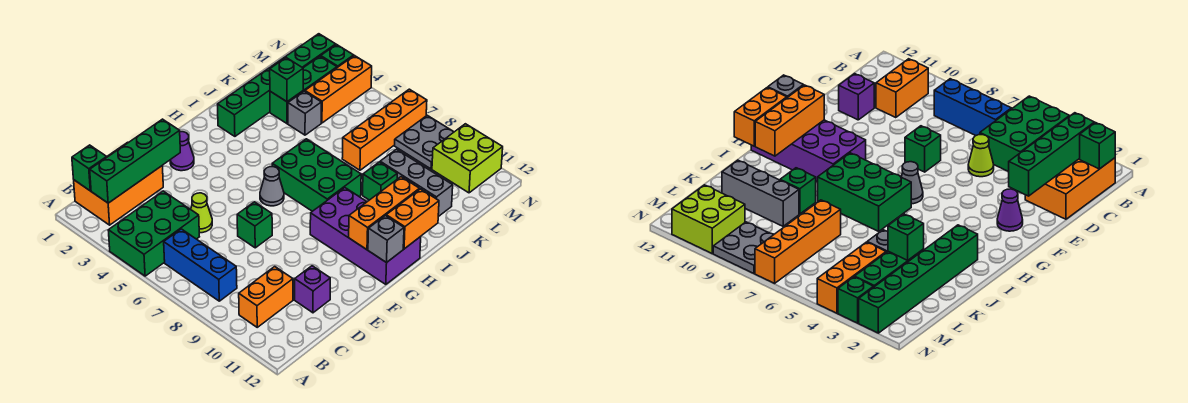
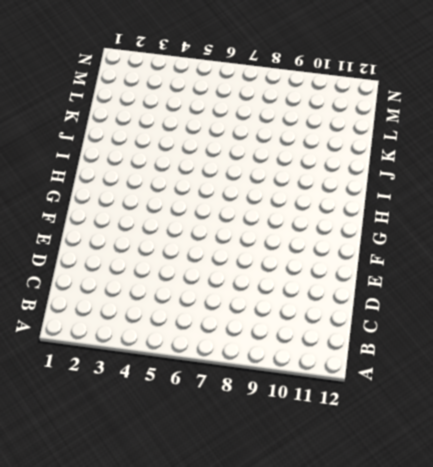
none -> green brick A4:C5 level 1
none -> orange brick B1:D2 level 1
none -> blue brick B6:B8 level 1

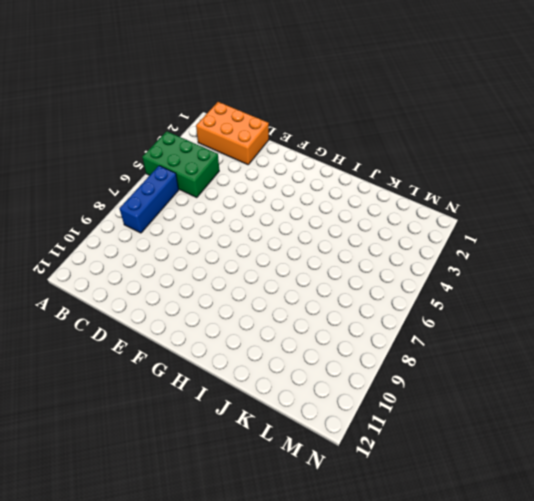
none -> orange brick B10:C10 level 1
none -> lime cone D5 level 1
none -> purple brick D11 level 1

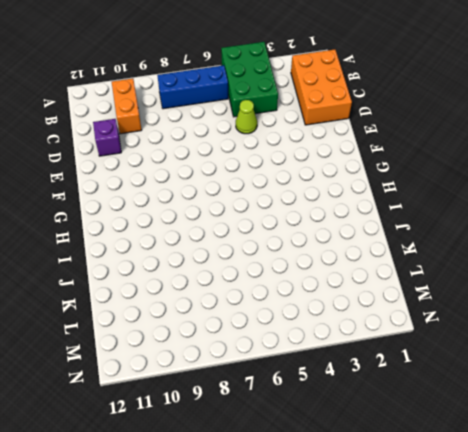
none -> green brick E7 level 1
none -> purple cone F2 level 1
none -> grey cone G6 level 1

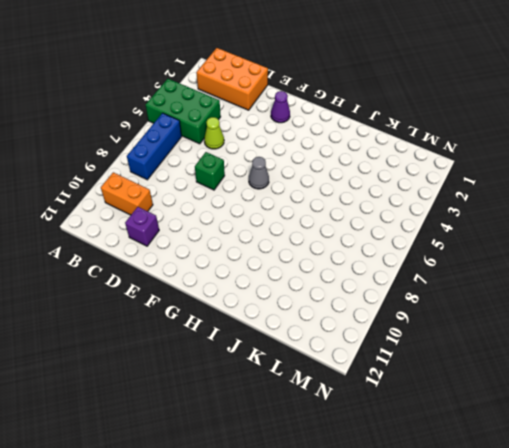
none -> purple brick G9:H12 level 1
none -> green brick H6:I8 level 1
none -> green brick I2:N2 level 1

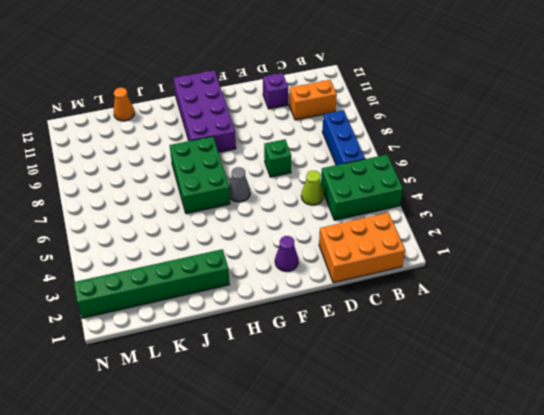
orange cone K12 level 1 -> none
none -> green brick J9 level 1
none -> green brick K3:M3 level 1
none -> grey brick K4 level 1

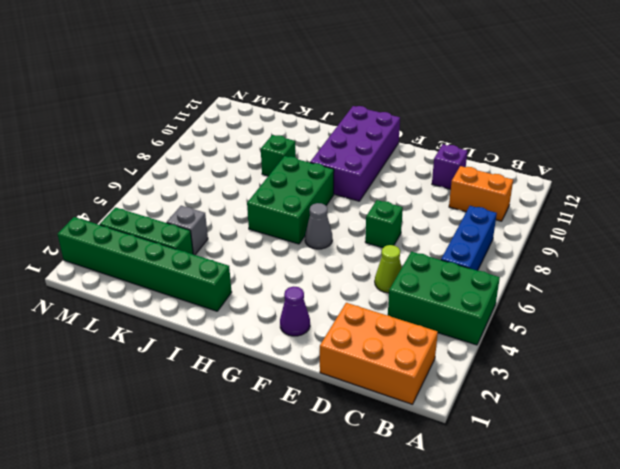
none -> orange brick K7:N7 level 1
none -> grey brick K9:K11 level 1
none -> orange brick L4:N4 level 1

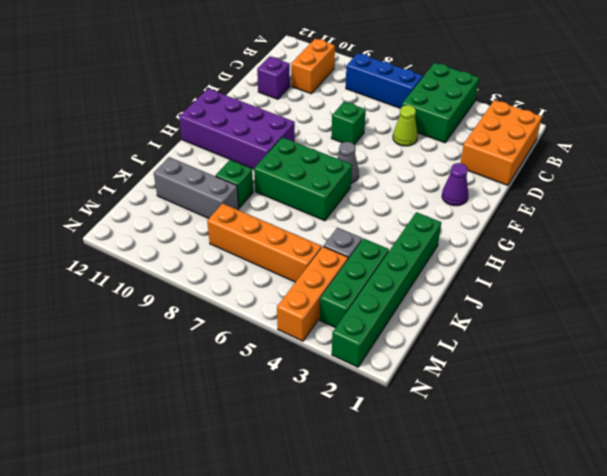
orange brick L5:L8 level 1 -> orange brick K7:N7 level 1
none -> grey plate M8:N9 level 1
none -> lime brick M10:N11 level 1
none -> green brick N3 level 1

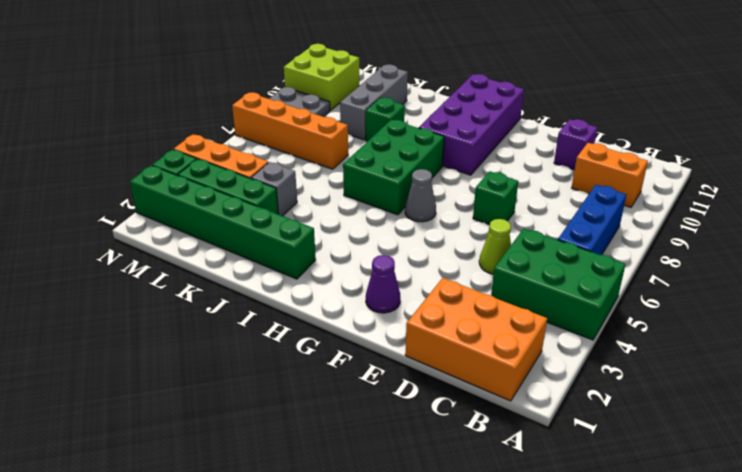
none -> green brick B1 level 2
none -> green brick B2:E2 level 2
none -> orange brick G11:I11 level 2

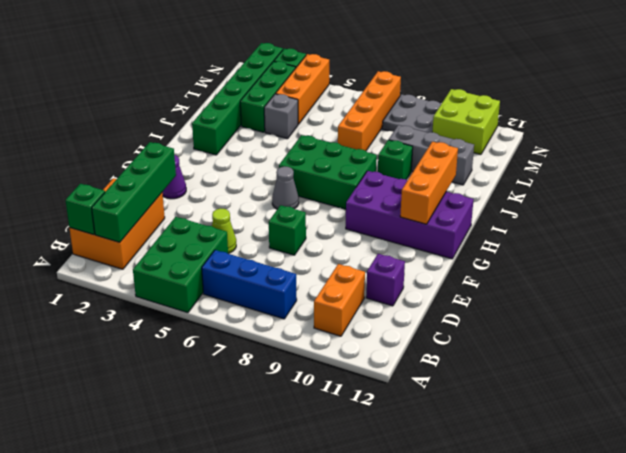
none -> grey brick G12 level 2
none -> orange brick H12:I12 level 2
none -> green brick K3 level 2

